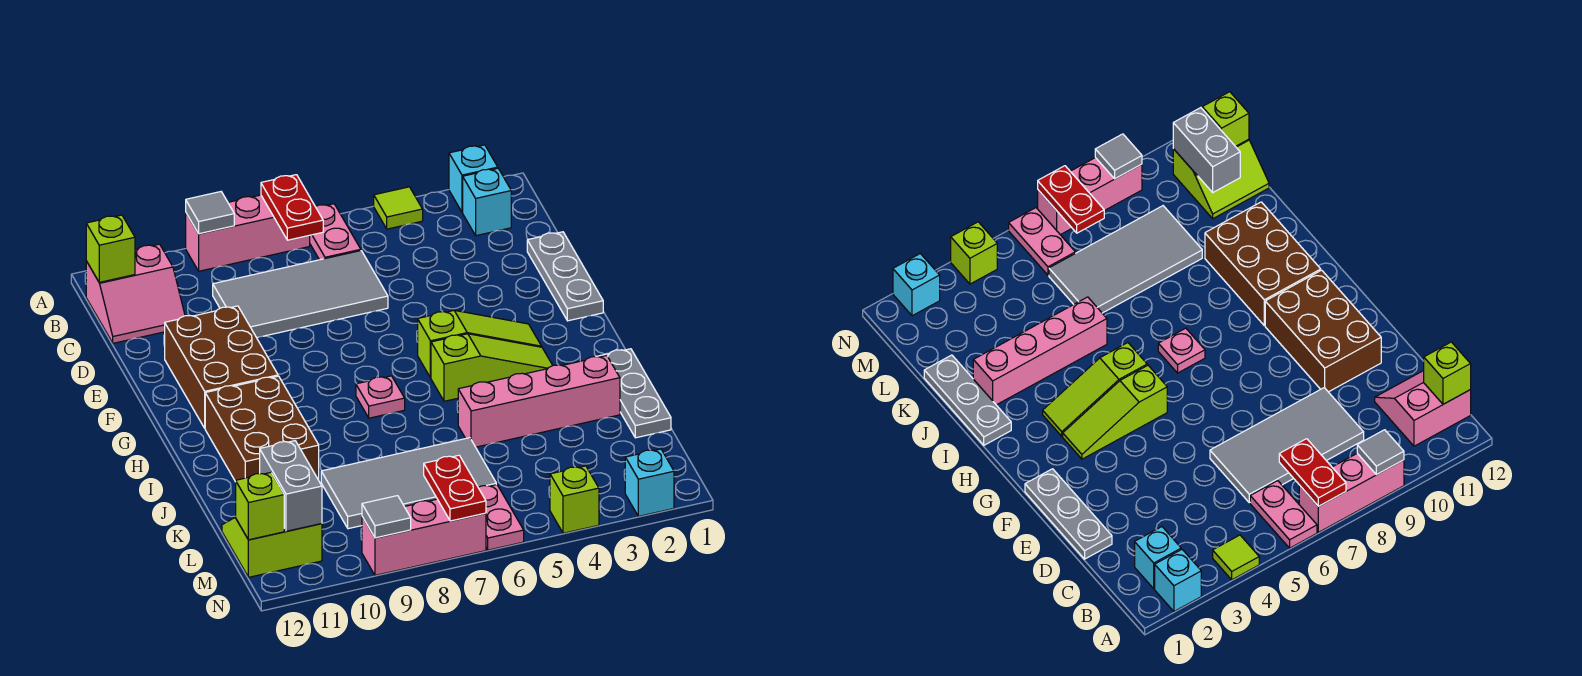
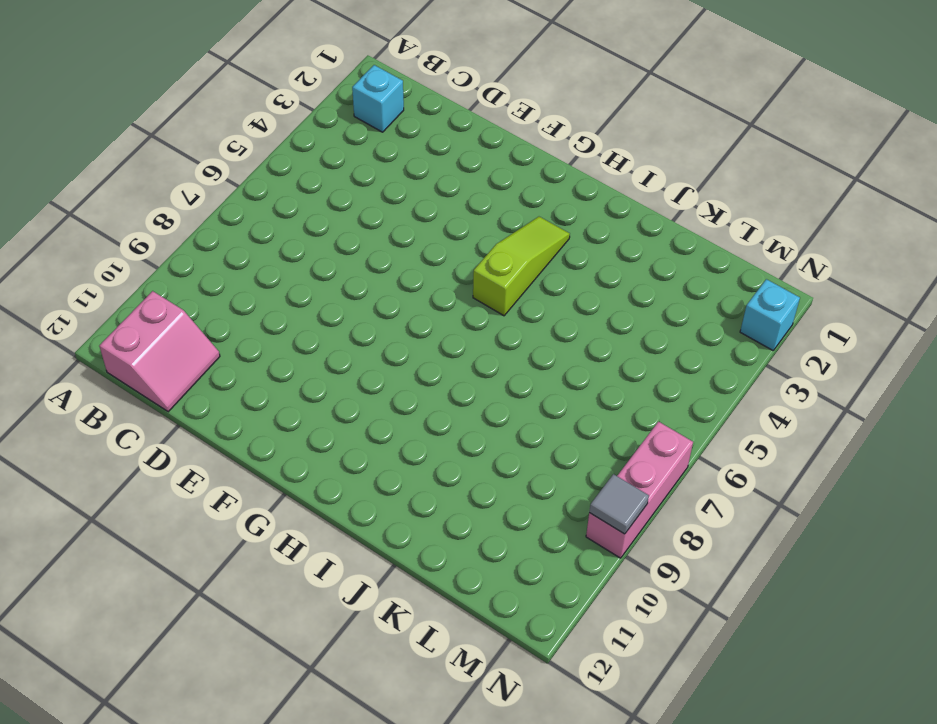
none -> cyan brick A2 level 1
none -> lime tile A4 level 1
none -> pink plate A6:B6 level 1

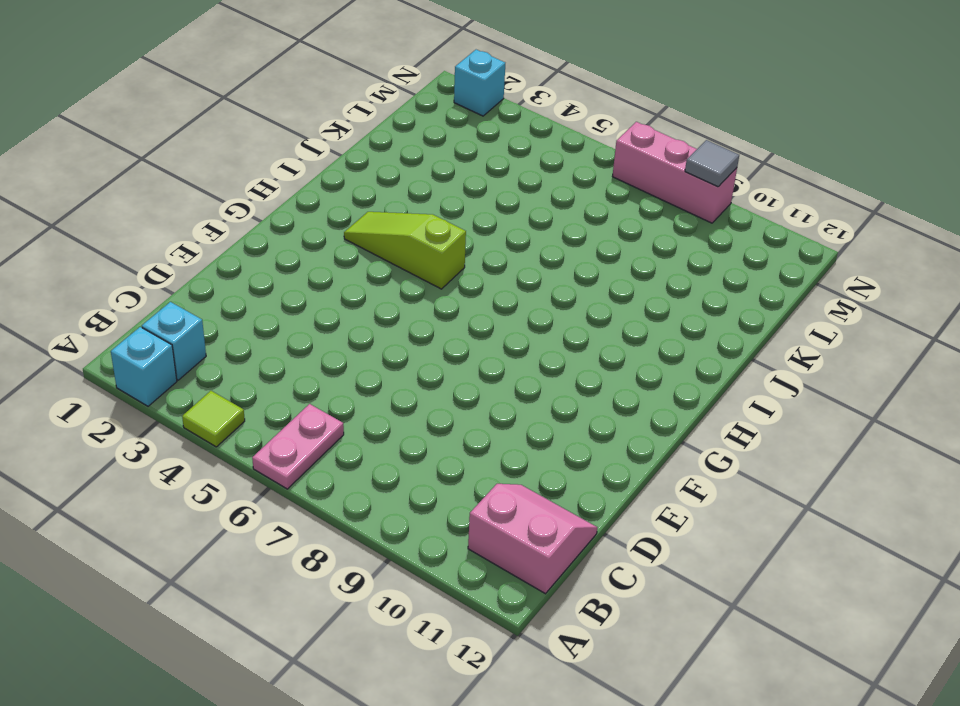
none -> pink brick A7:A9 level 1
none -> grey tile C6:D9 level 1
none -> grey plate D1:F1 level 1

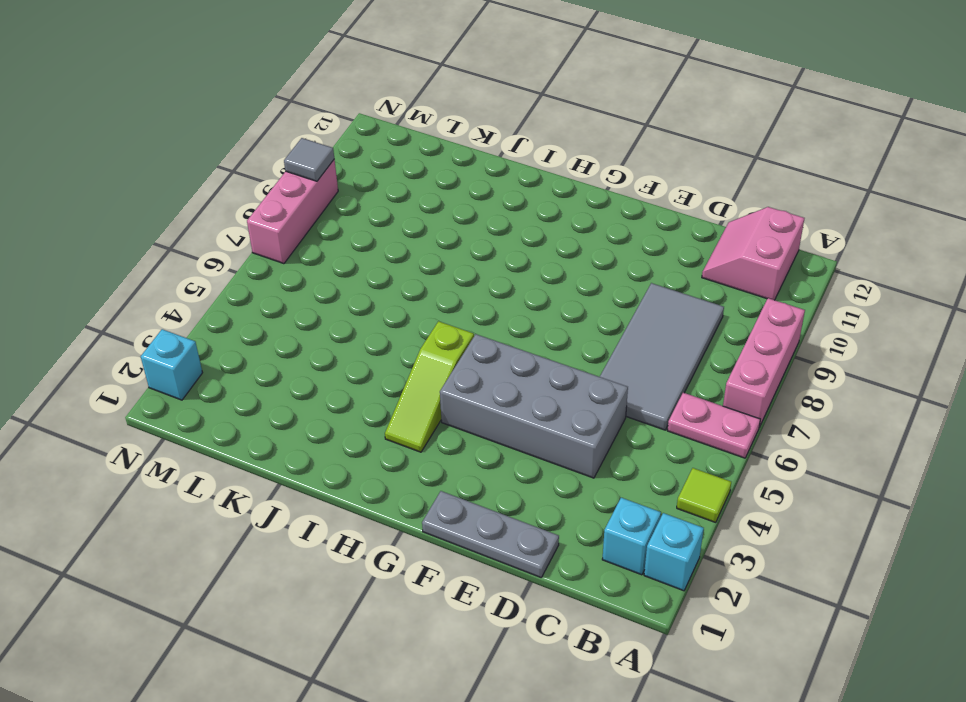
grey brick D4:G5 level 1 -> lime slope G3:G5 level 1 top 5
none -> brown brick E10:G11 level 1
none -> pink plate H7 level 1
none -> brown brick H10:J11 level 1

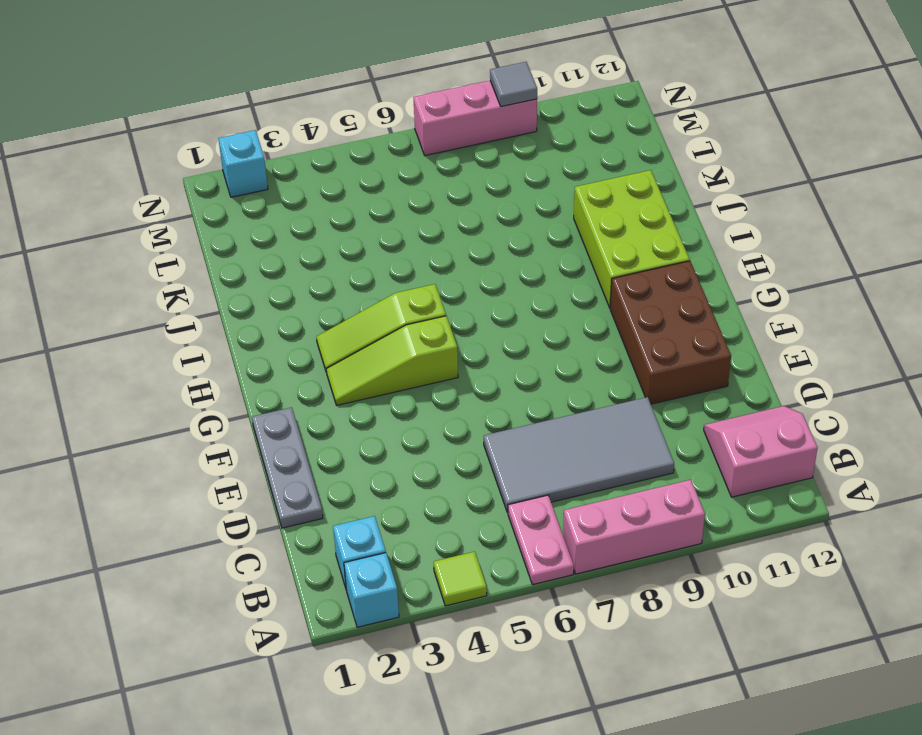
lime brick H10:J11 level 1 -> brown brick H10:J11 level 1
none -> pink plate H7 level 1
none -> grey plate I1:K1 level 1
none -> pink brick J2:J5 level 1

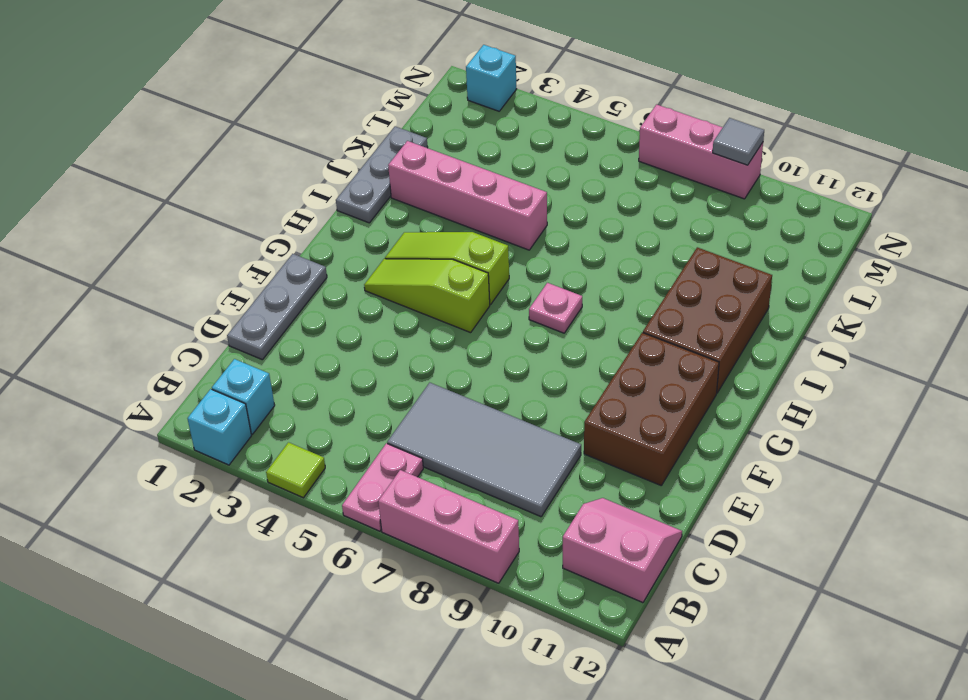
none -> grey tile K6:L9 level 1
none -> lime slope L11:M12 level 1 top M
none -> pink plate M6:N6 level 1

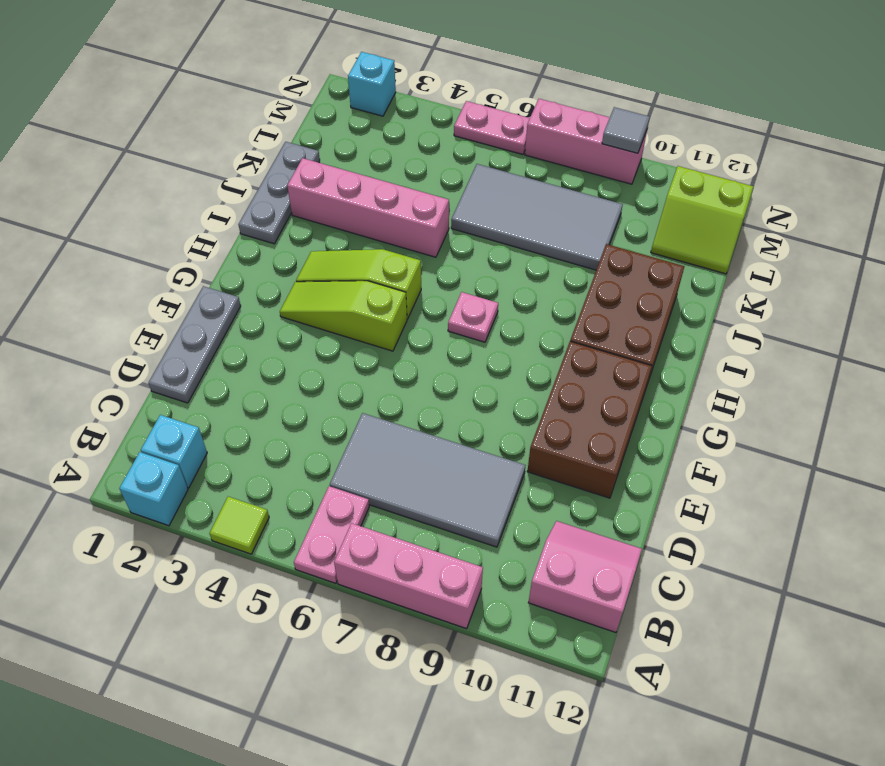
pink plate N5:N6 level 1 -> pink plate M6:N6 level 1
none -> lime brick N4 level 1
none -> red plate A7:B7 level 2
none -> grey tile A9 level 2

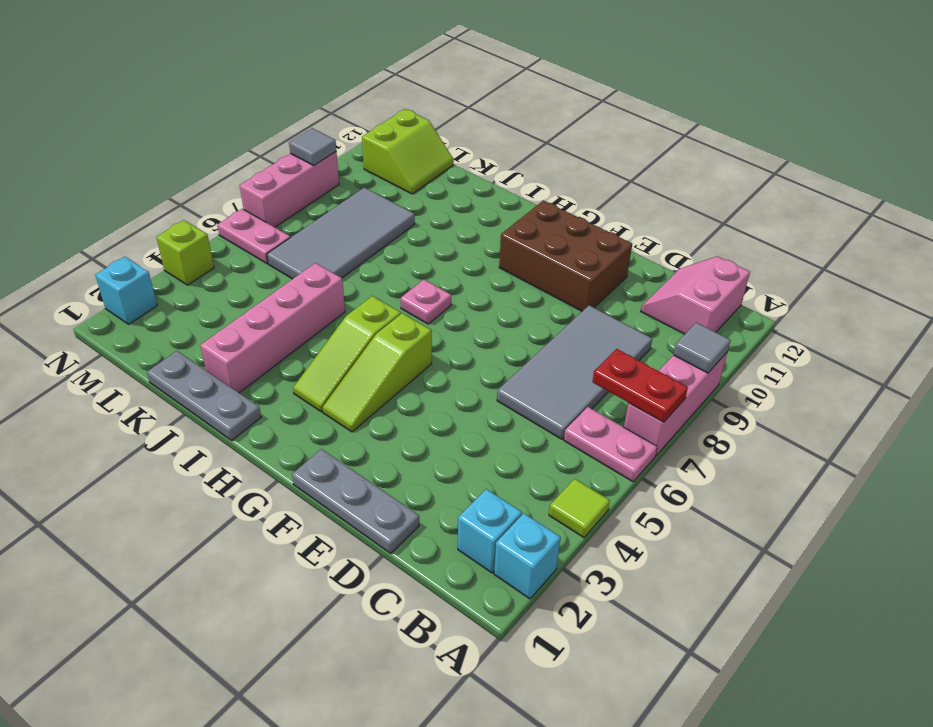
none -> brown brick H10:J11 level 1
none -> lime brick B12 level 2
none -> grey brick L11:M11 level 2

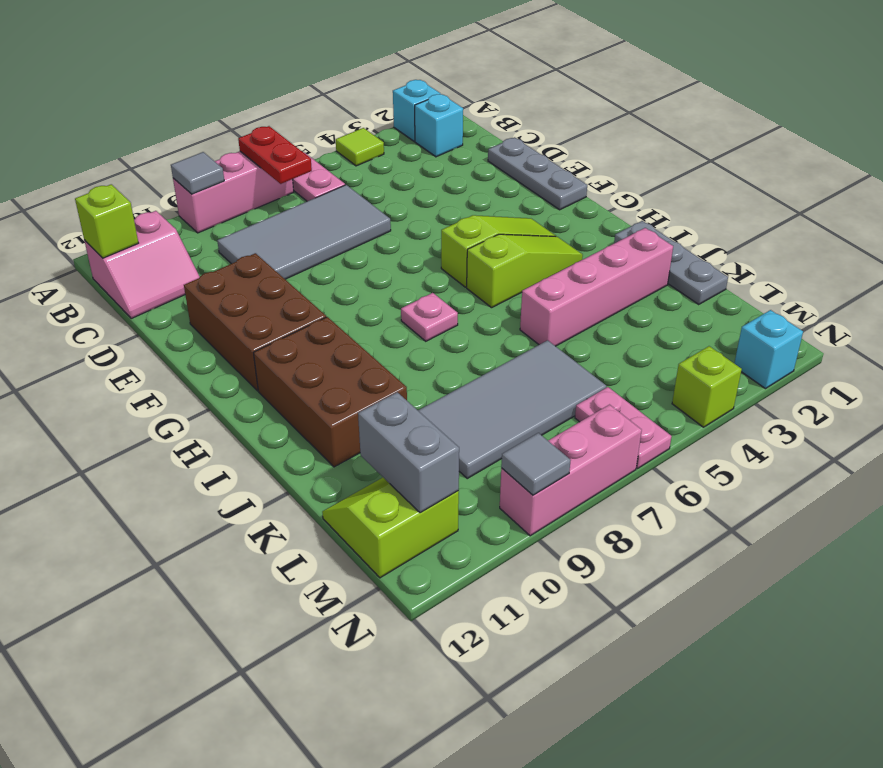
none -> red plate M7:N7 level 2
none -> lime brick M12 level 2

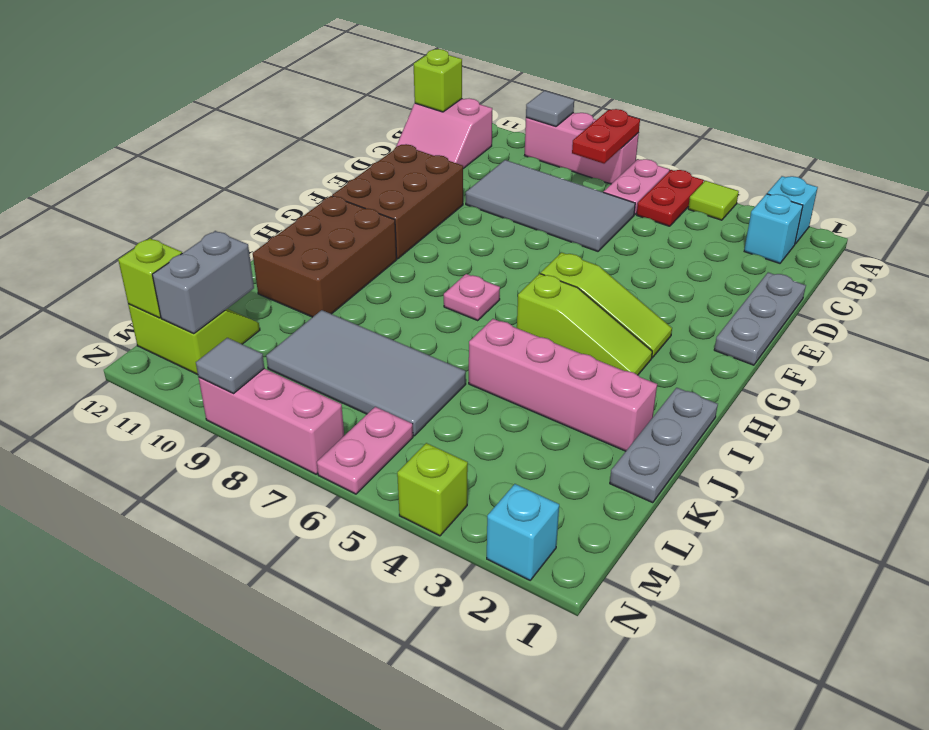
red plate A5:B5 level 1 -> red plate M7:N7 level 2

